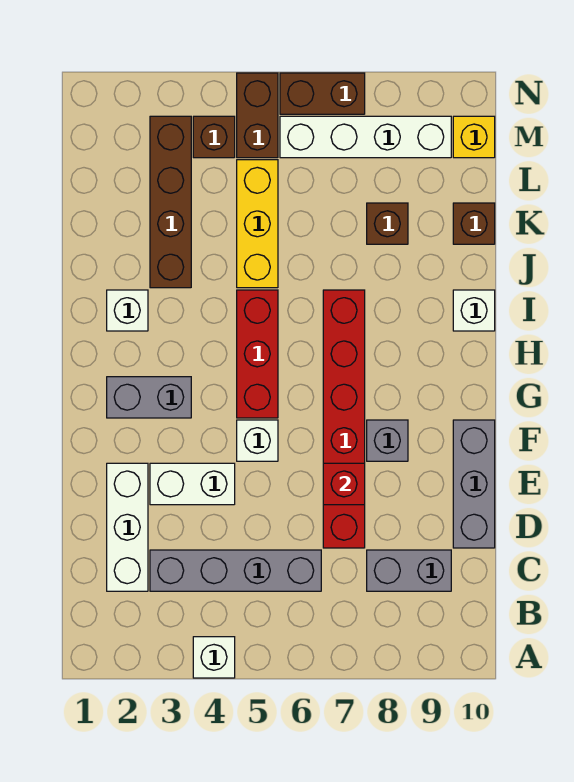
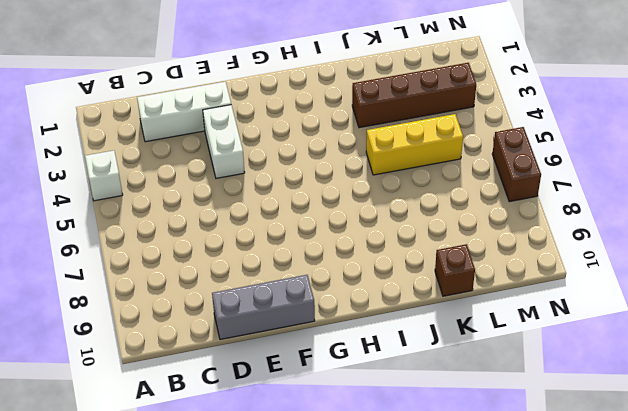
none -> grey brick C3:C6 level 1
none -> grey brick C8:C9 level 1
none -> red brick D7:I7 level 1

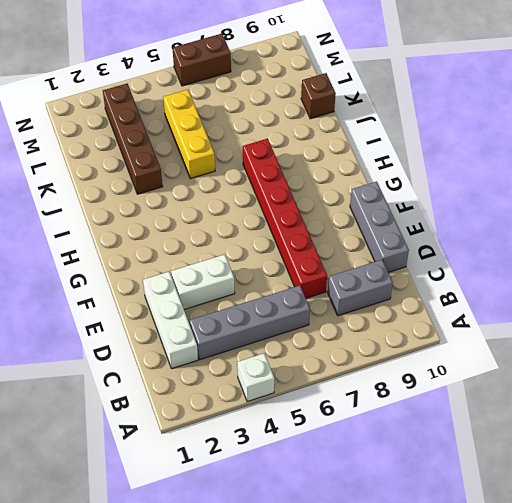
none -> white brick F5 level 1
none -> grey brick F8 level 1
none -> grey brick G2:G3 level 1

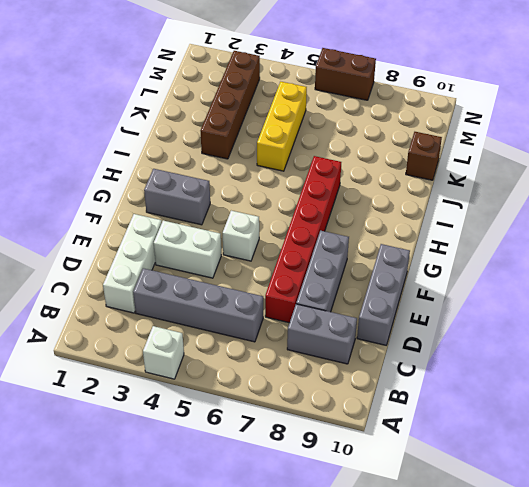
grey brick D8:F8 level 1 -> grey brick F8 level 1
none -> red brick G5:I5 level 1
none -> white brick I2 level 1
none -> white brick I10 level 1

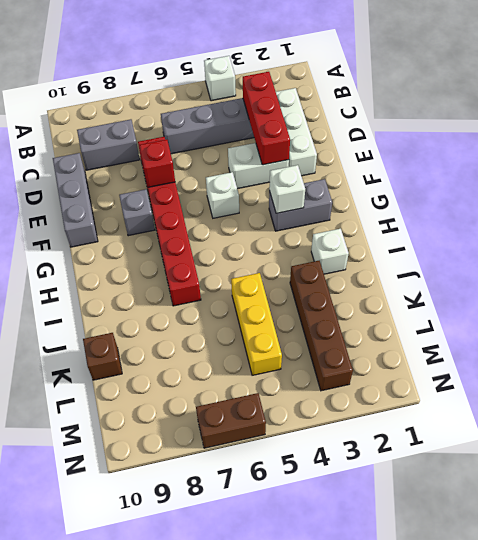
red brick C3:E3 level 2 -> red brick G5:I5 level 1
white brick G3 level 2 -> white brick I10 level 1
none -> brown brick K8 level 1
none -> brown brick M4 level 1
none -> brown brick M5:N5 level 1

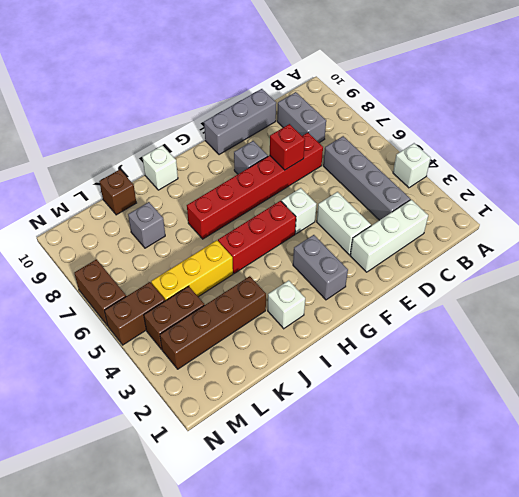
grey brick K8 level 1 -> brown brick K8 level 1
brown brick L4:M4 level 1 -> brown brick M4 level 1
none -> white brick M6:M9 level 1
none -> yellow brick M10 level 1

